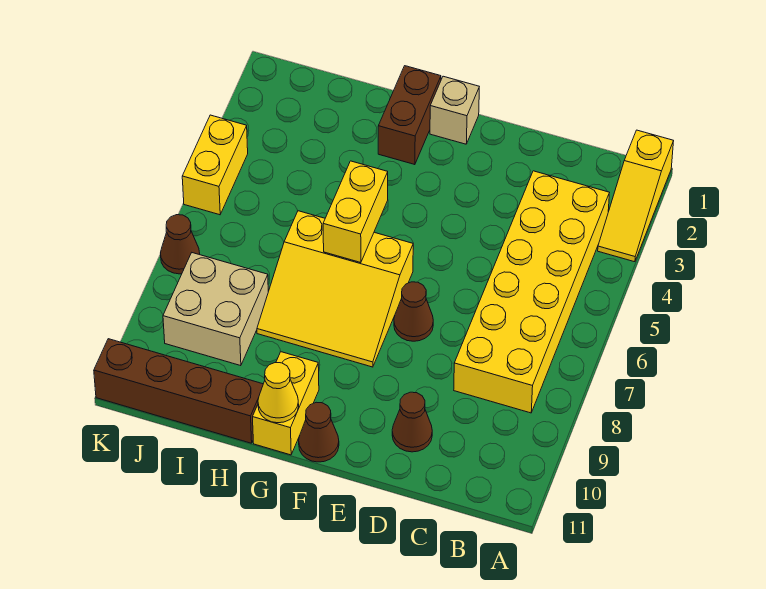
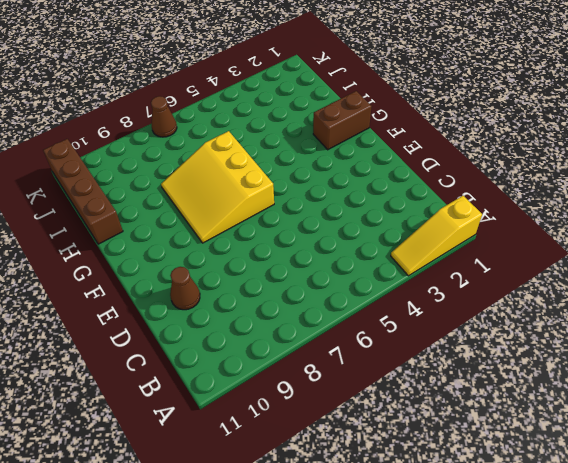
none -> yellow brick B3:C8 level 1
none -> brown cone E7 level 1
none -> tan brick F1 level 1

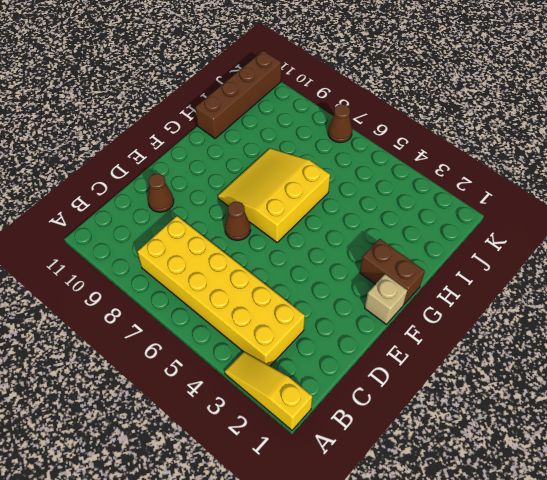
none -> brown cone F11 level 1
none -> yellow brick G10:G11 level 1
none -> tan brick I8:J9 level 1

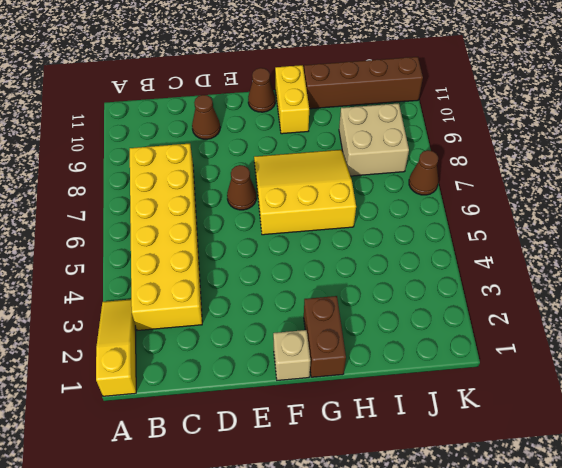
none -> yellow brick K4:K5 level 1
none -> yellow brick G5:G6 level 2
none -> yellow cone G11 level 2

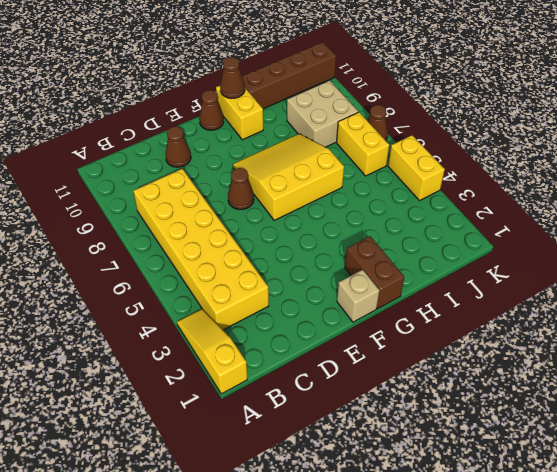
brown cone G11 level 2 -> yellow cone G11 level 2
yellow brick J6:J7 level 1 -> yellow brick G5:G6 level 2

